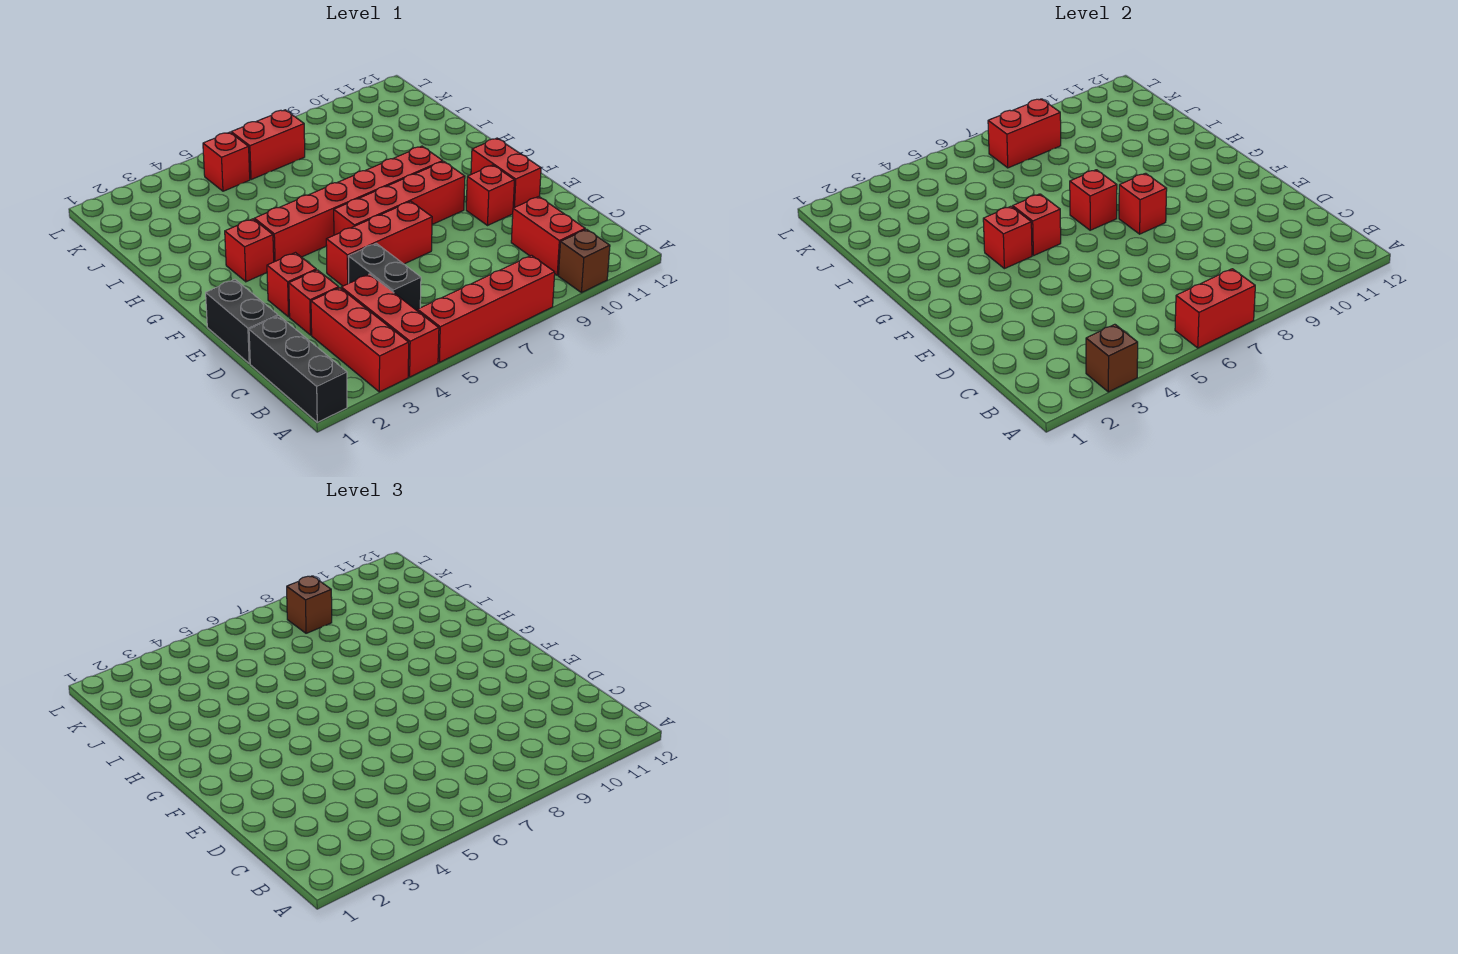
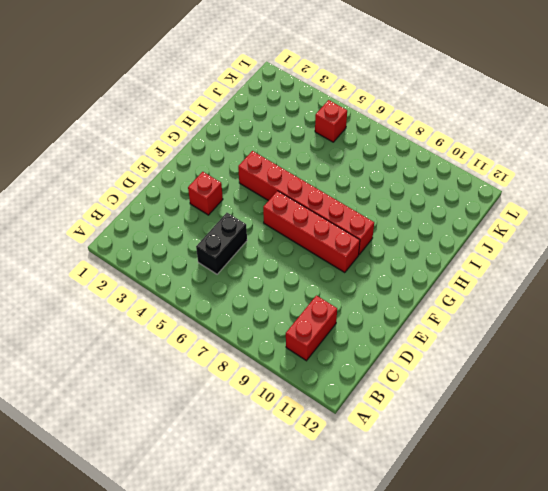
none -> black brick A1:C1 level 1
none -> red brick A3:C3 level 1
none -> red brick A4:C4 level 1

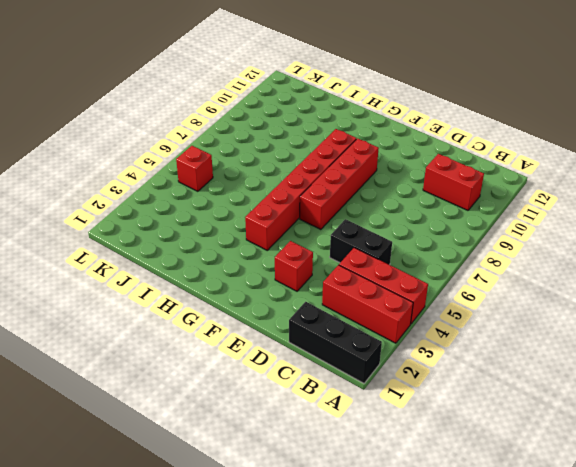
none -> red brick A5:A8 level 1
none -> brown brick A10 level 1
none -> black brick D1:E1 level 1

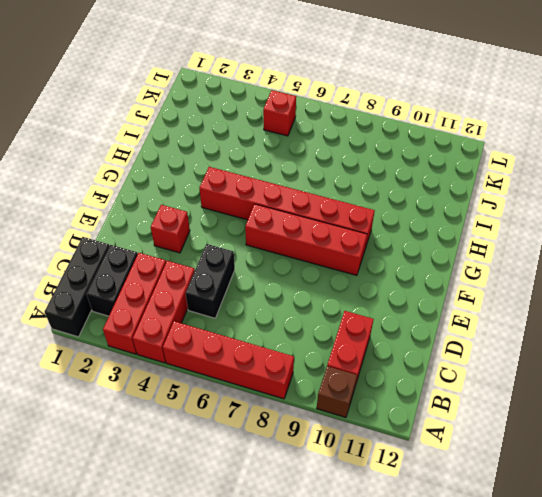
black brick B2:C2 level 1 -> black brick D1:E1 level 1
none -> red brick D3 level 1
none -> red brick E5:E7 level 1
none -> red brick E10 level 1

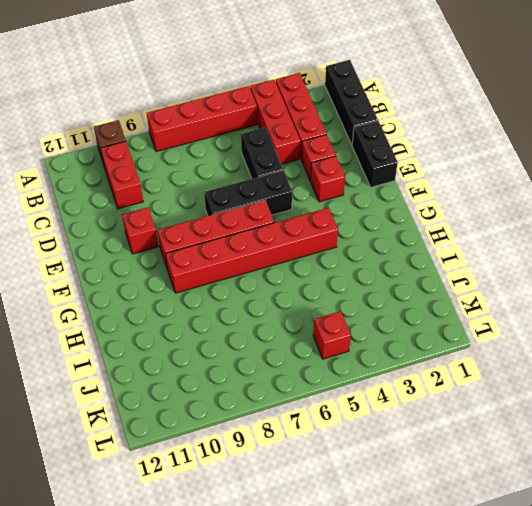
black brick E5:E7 level 1 -> red brick E5:E7 level 1
none -> red brick E11:F11 level 1
none -> red brick G3 level 1
none -> red brick K6:K7 level 1

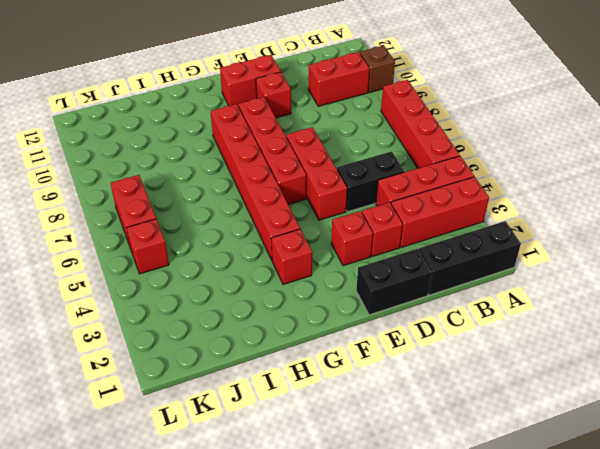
none -> brown brick A3 level 2
none -> red brick A6:A7 level 2
none -> red brick F8 level 2

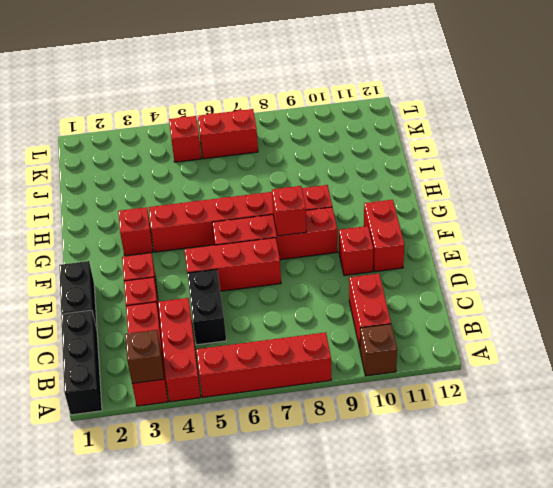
none -> red brick A6:A7 level 2
none -> red brick G4 level 2
none -> red brick G5 level 2

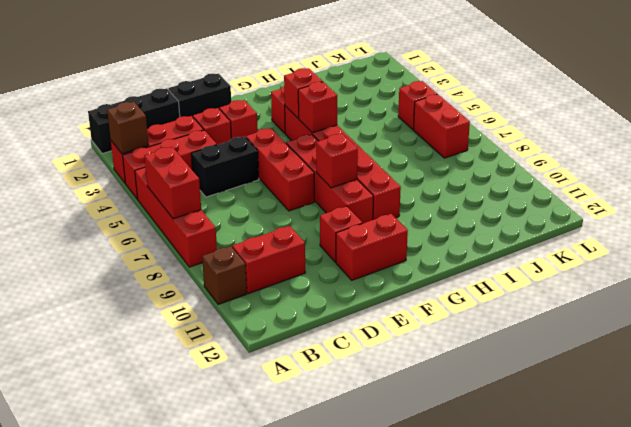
none -> red brick G7 level 2
none -> red brick K7:K8 level 2
none -> brown brick K8 level 3

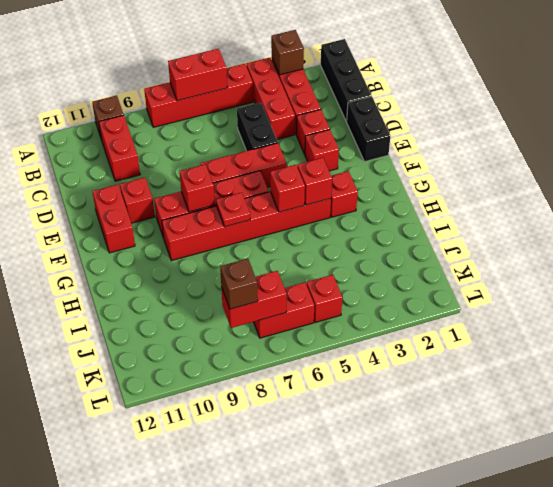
red plate G7 level 2 -> red brick G7 level 2

